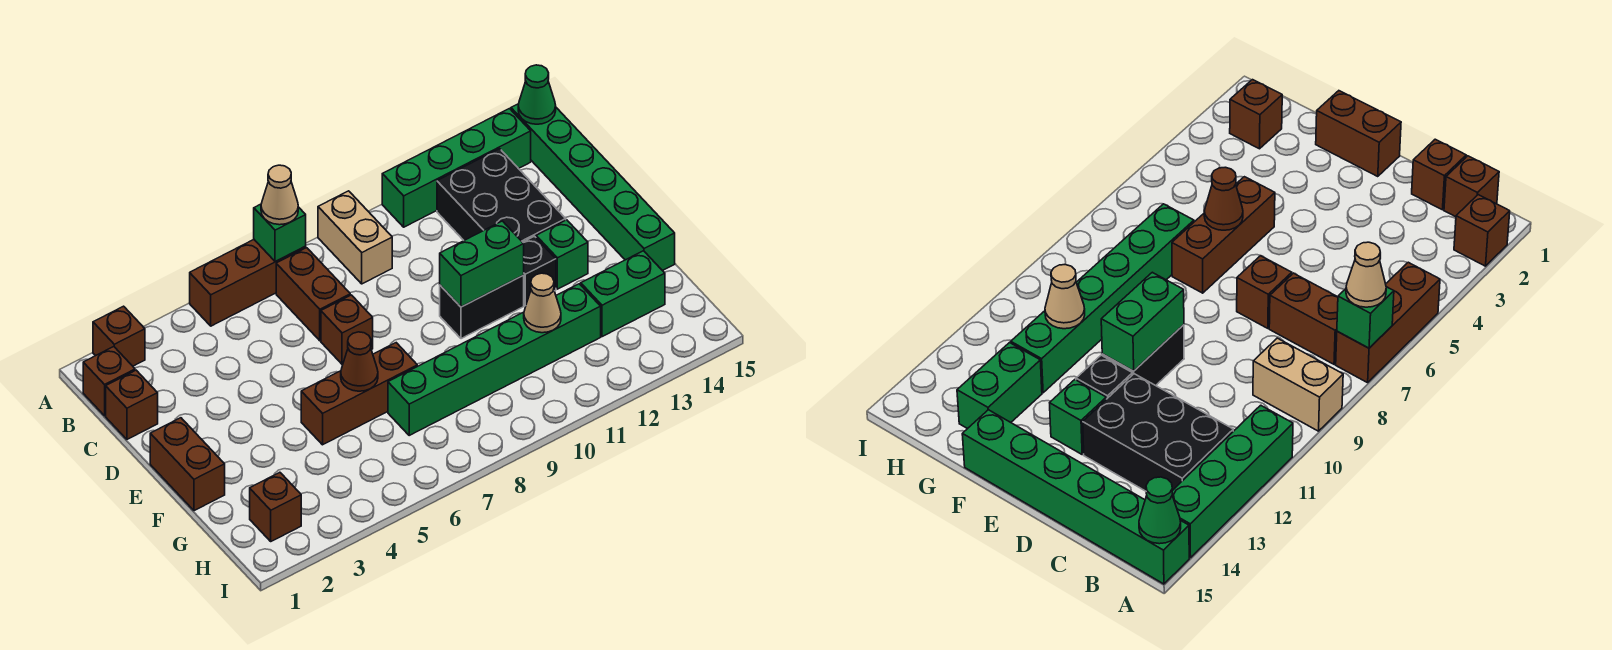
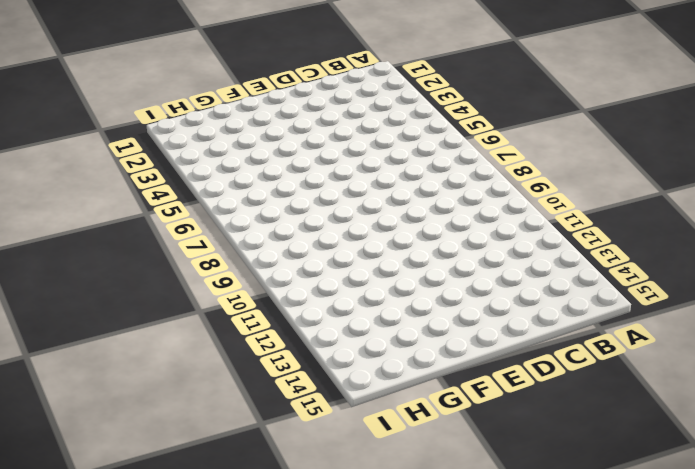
none -> brown brick A2 level 1
none -> brown brick A5:A7 level 1
none -> tan brick A9:B9 level 1

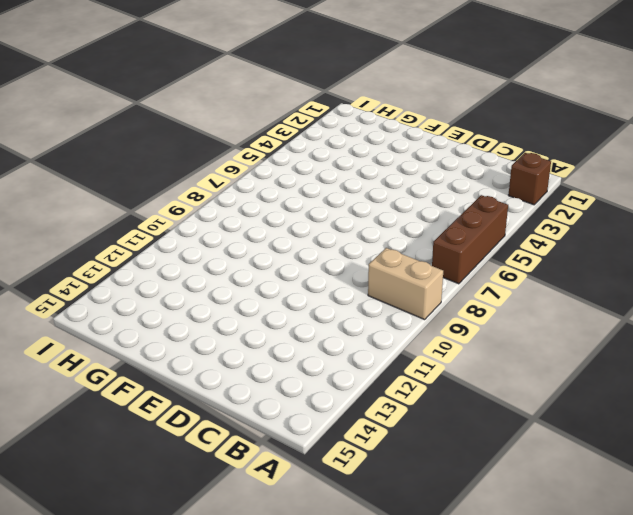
none -> green brick A11:A14 level 1
none -> green brick A15:F15 level 1
none -> brown brick B1 level 1

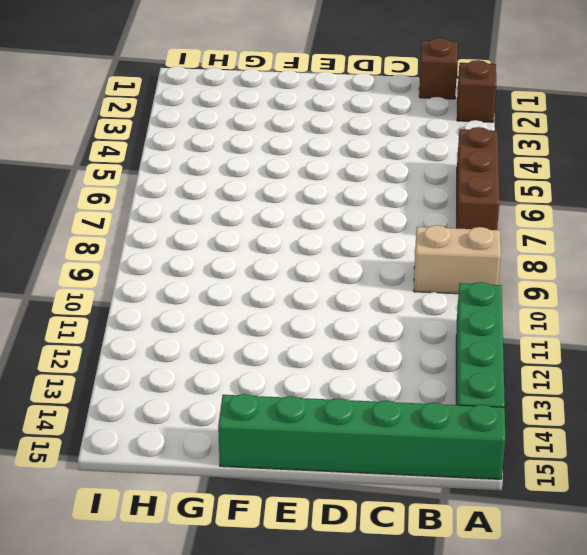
none -> brown brick B7:C7 level 1
none -> black brick B12:D13 level 1
none -> brown brick C1 level 1

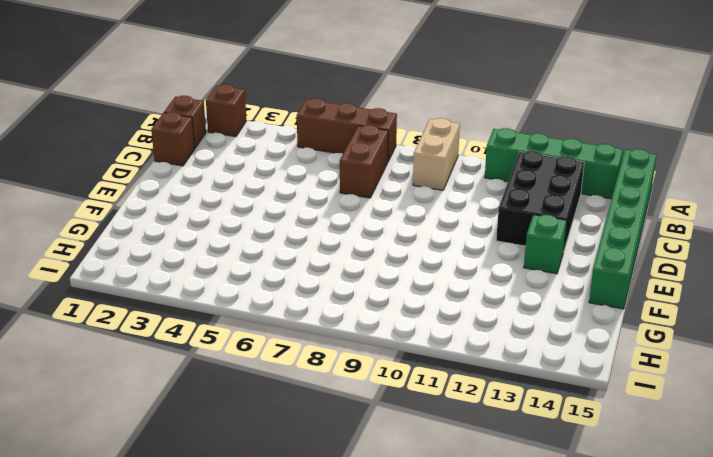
none -> brown brick D7 level 1
none -> brown brick E1:F1 level 1
none -> black brick E10:E11 level 1

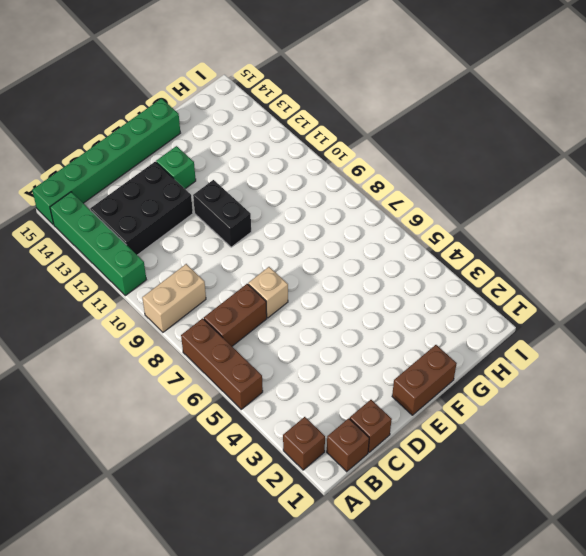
tan brick D7 level 1 -> brown brick D7 level 1
none -> black brick E12 level 1
none -> brown brick F5:F7 level 1
none -> green brick G7:G12 level 1

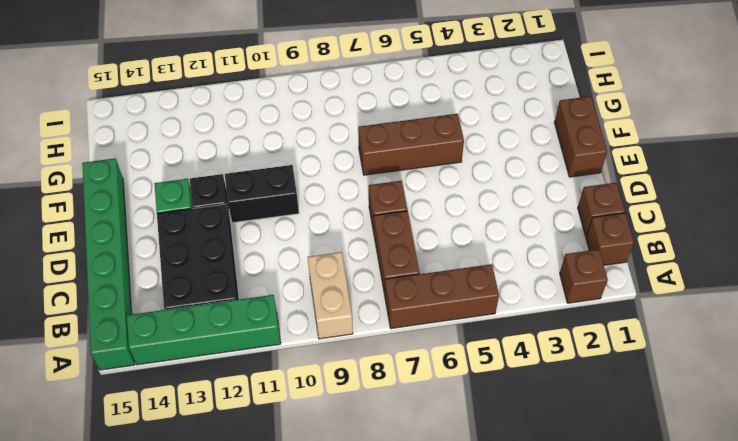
none -> green brick G7:G12 level 1
none -> green brick G13:G14 level 1
none -> brown brick H2 level 1

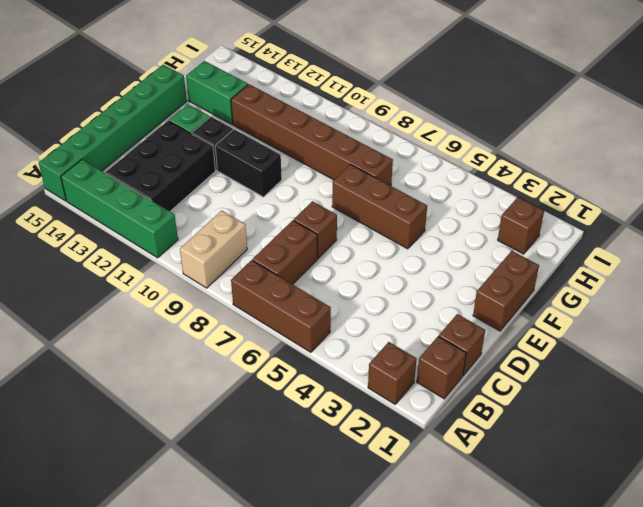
brown brick G7:G12 level 1 -> green brick G7:G12 level 1
none -> green brick A7 level 2
none -> green cone A15 level 2
none -> green brick E10:E11 level 2

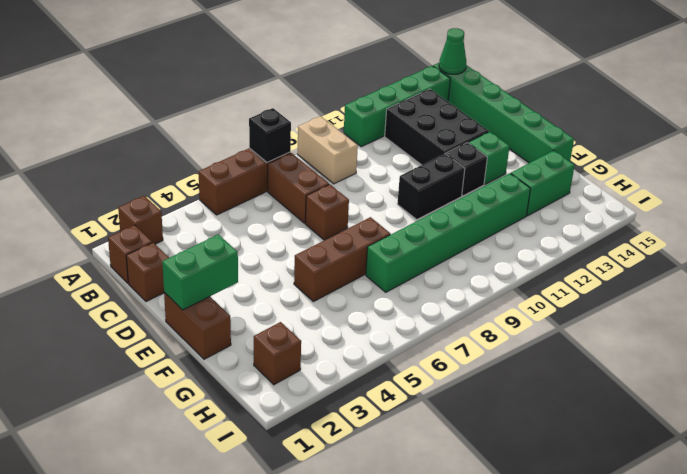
black brick A7 level 2 -> green brick A7 level 2
green brick E1:E2 level 2 -> green brick E10:E11 level 2
none -> brown cone F6 level 2
none -> tan cone G11 level 2
none -> tan cone A7 level 3

